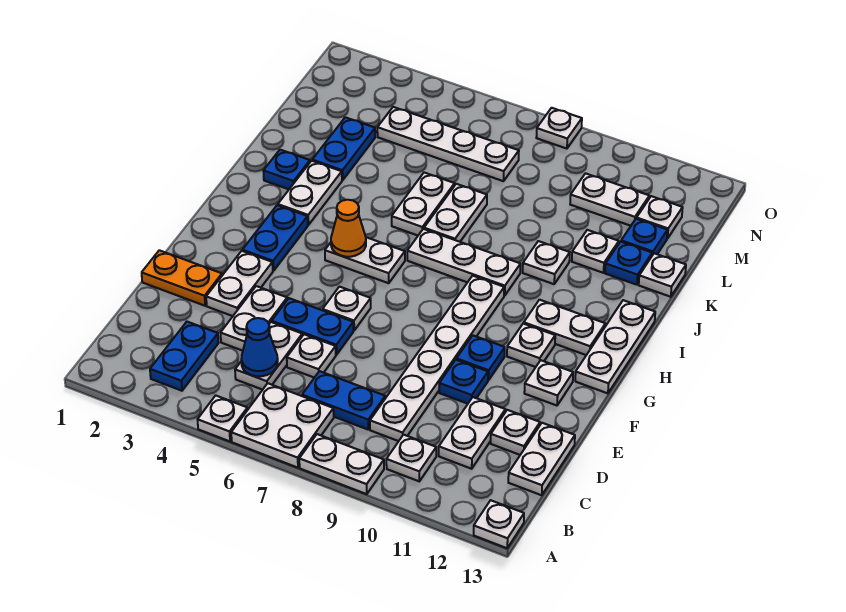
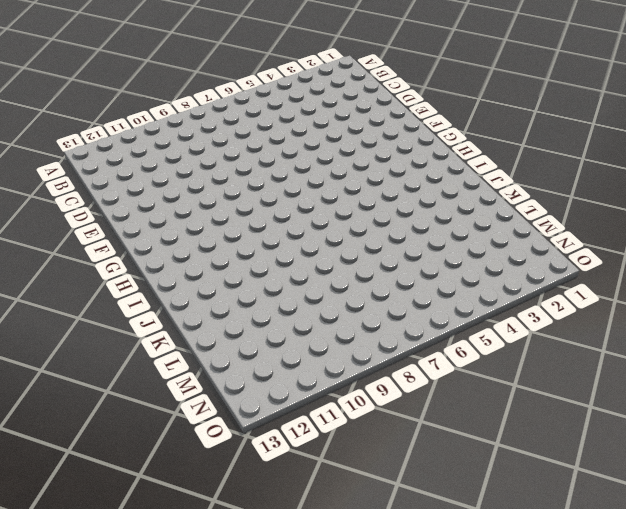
none -> white plate A5 level 1
none -> white plate A6:B7 level 1
none -> white plate A8:A9 level 1
none -> white plate A13 level 1

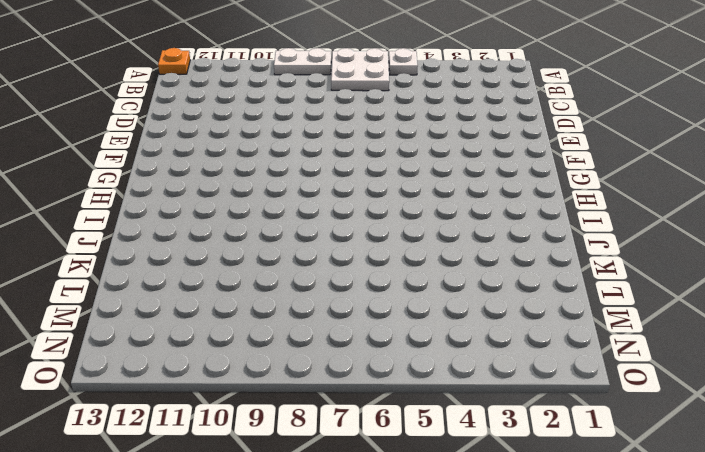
orange plate A13 level 1 -> white plate A13 level 1
none -> blue plate B3:C3 level 1
none -> white plate B10 level 1
none -> white plate C5:D5 level 1
none -> blue plate C7:C8 level 1

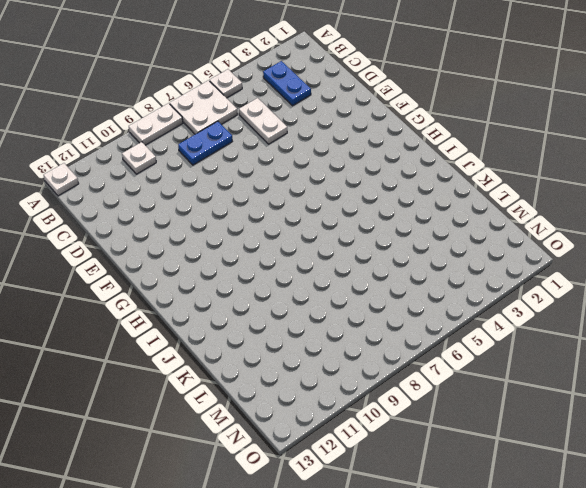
none -> white plate C9:H9 level 1
none -> white plate C11:D11 level 1
none -> white plate C13:D13 level 1
none -> white plate D4:E4 level 1

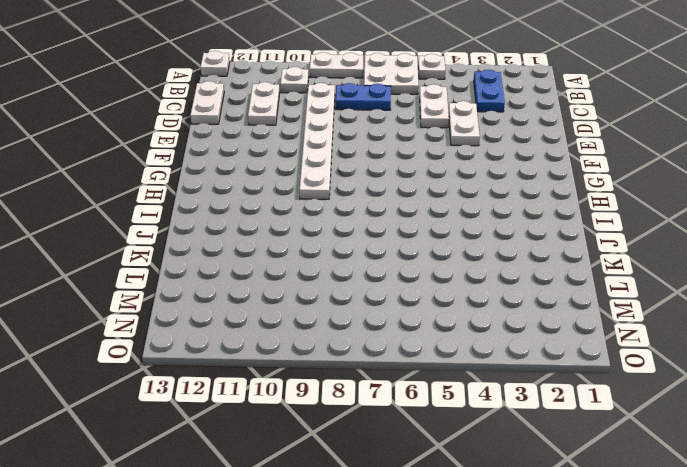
none -> white plate D6 level 1
none -> white plate D12 level 1
none -> orange plate E1:E2 level 1
none -> white plate E3:F3 level 1

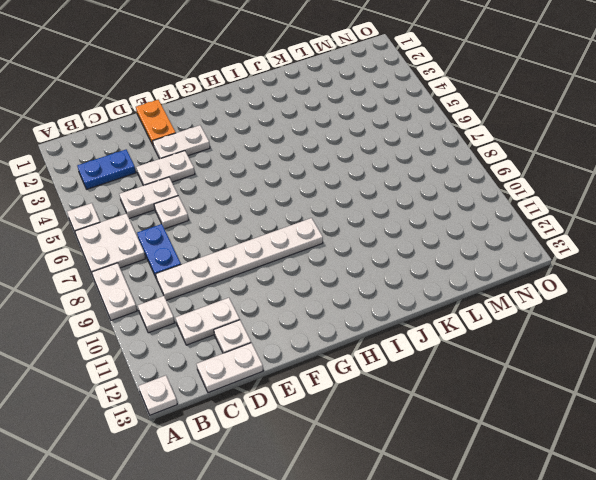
none -> blue plate E5:E6 level 1
none -> blue plate E10 level 1
none -> white plate F6 level 1
none -> blue plate F10 level 1

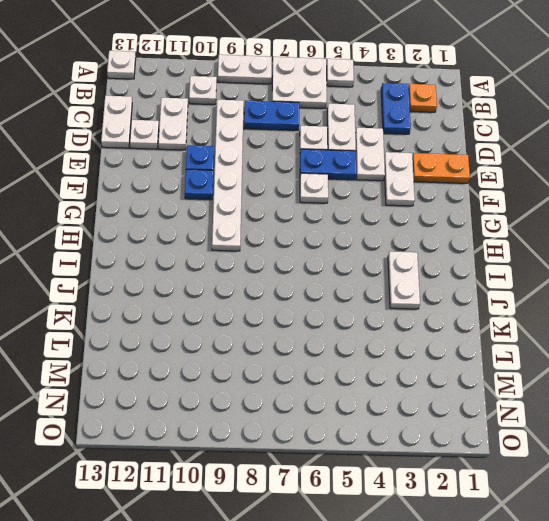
orange plate B2 level 1 -> none
none -> white plate F12 level 1
none -> blue plate G3:H3 level 1
none -> white plate G11 level 1
none -> white plate G13:I13 level 1

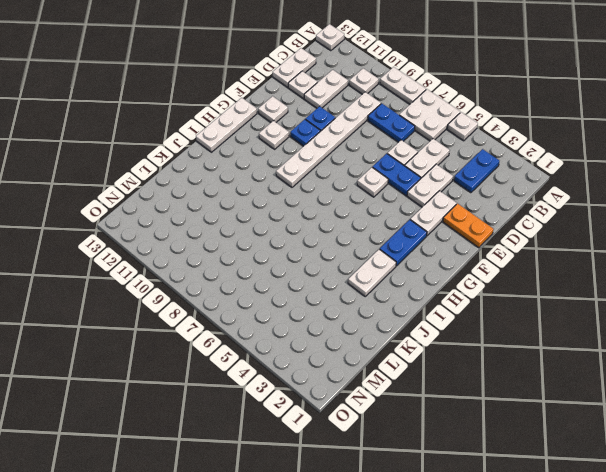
none -> white plate H5:H6 level 1
none -> white plate H11:H12 level 1
none -> white plate I7:I9 level 1
none -> blue plate J2 level 1

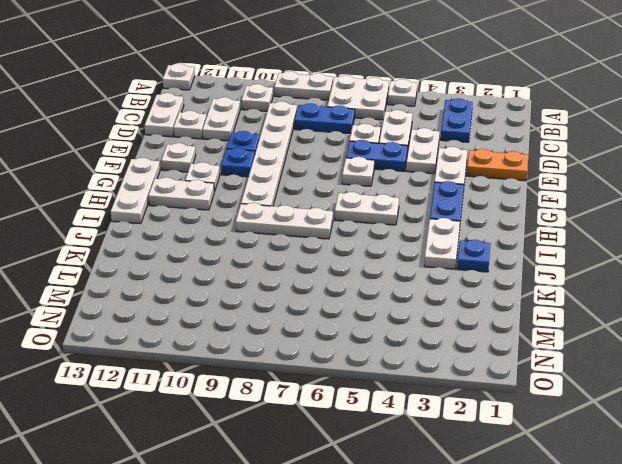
none -> white plate J6:K6 level 1
none -> white plate J7:K7 level 1
none -> white plate J10 level 1
none -> blue plate K3:L3 level 1

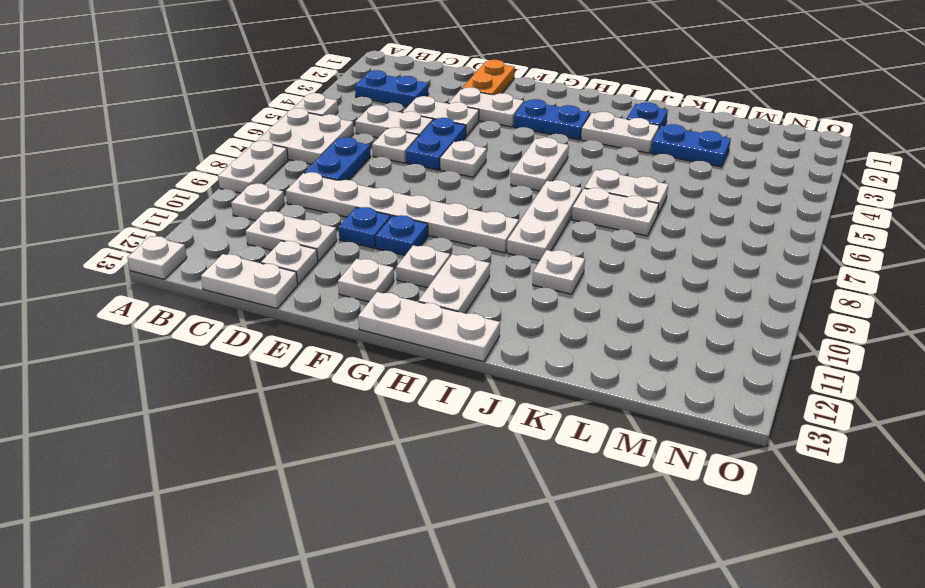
none -> white plate K11 level 1
none -> blue plate K12 level 1
none -> white plate K13 level 1
none -> blue plate L12 level 1

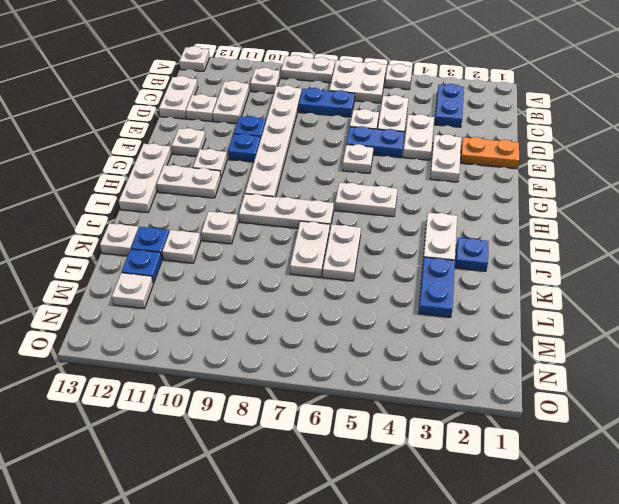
none -> blue plate G3:H3 level 1
none -> white plate M4:M7 level 1
none -> white plate M10:M11 level 1
none -> white plate O8 level 1

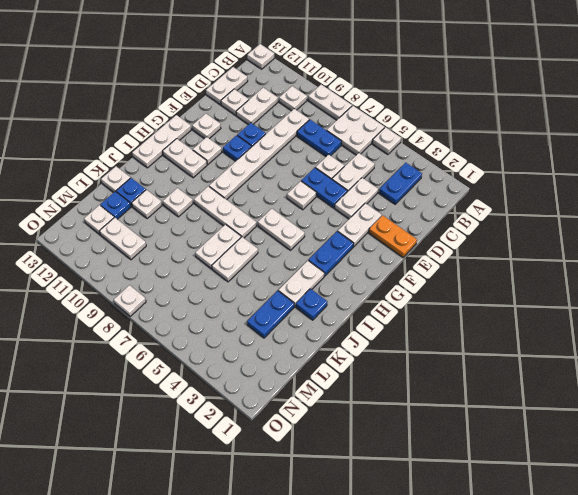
none -> white plate M4:M7 level 1
none -> blue cone C5 level 2
none -> orange cone H5 level 2

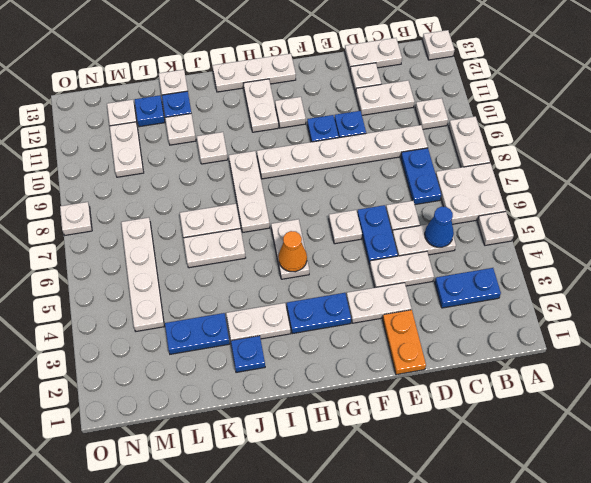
none -> white plate F12 level 1

